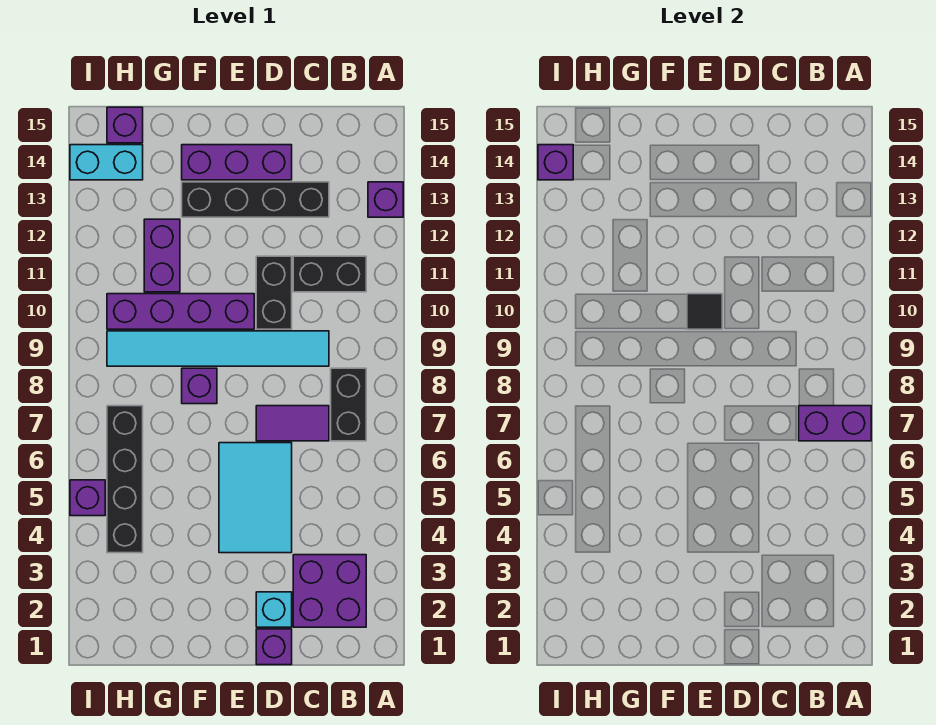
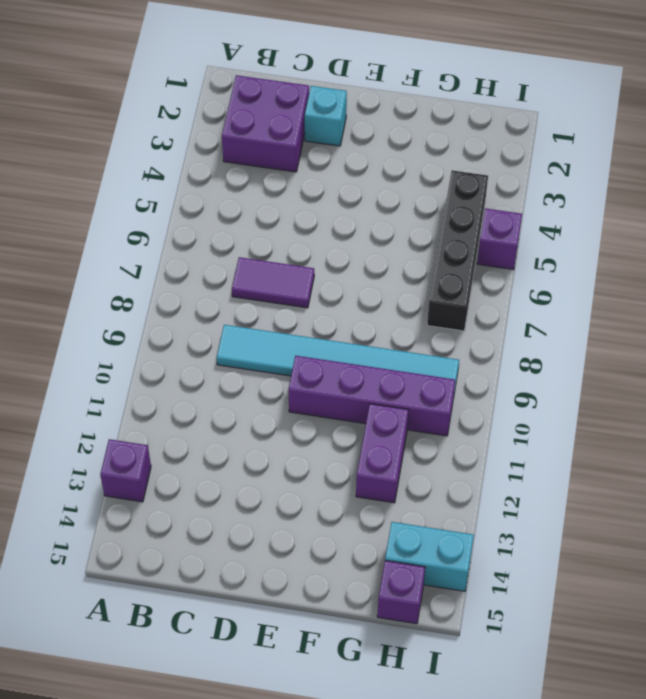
none -> black brick B7:B8 level 1
none -> black brick B11:C11 level 1
none -> black brick C13:F13 level 1

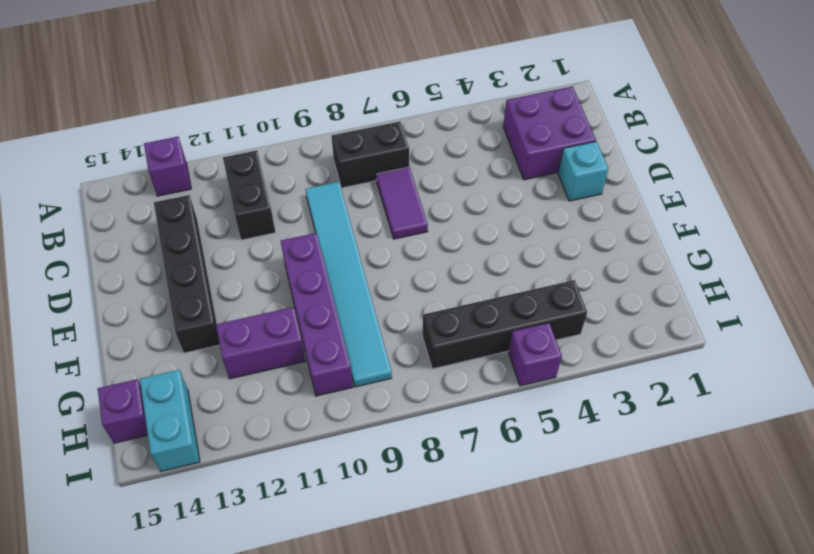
none -> purple brick D1 level 1
none -> cyan tile D4:E6 level 1
none -> black brick D10:D11 level 1

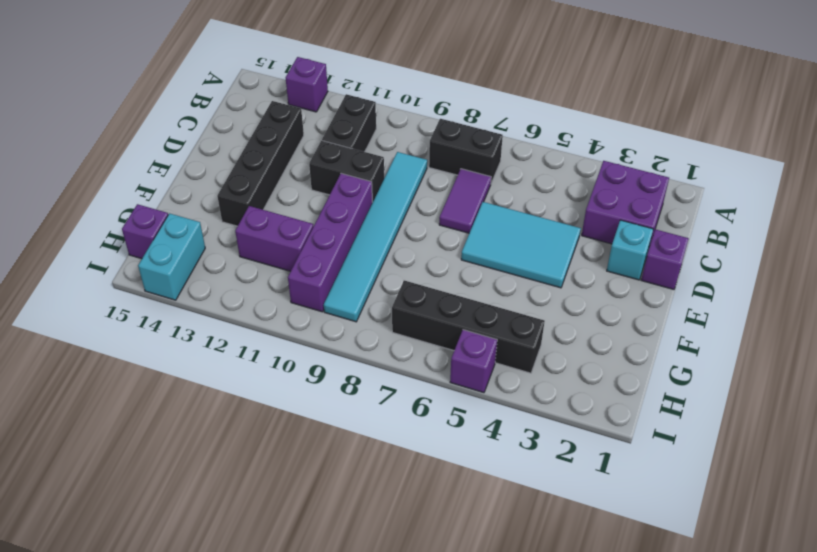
none -> purple brick D14:F14 level 1
none -> purple brick F8 level 1
none -> purple brick A7:B7 level 2

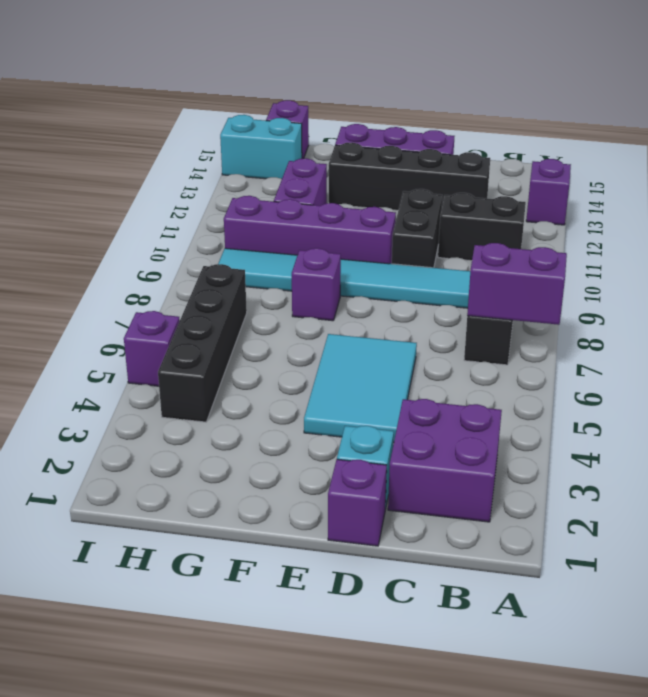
none -> purple tile C7:D7 level 1
none -> black tile E10 level 2
none -> purple brick I14 level 2

